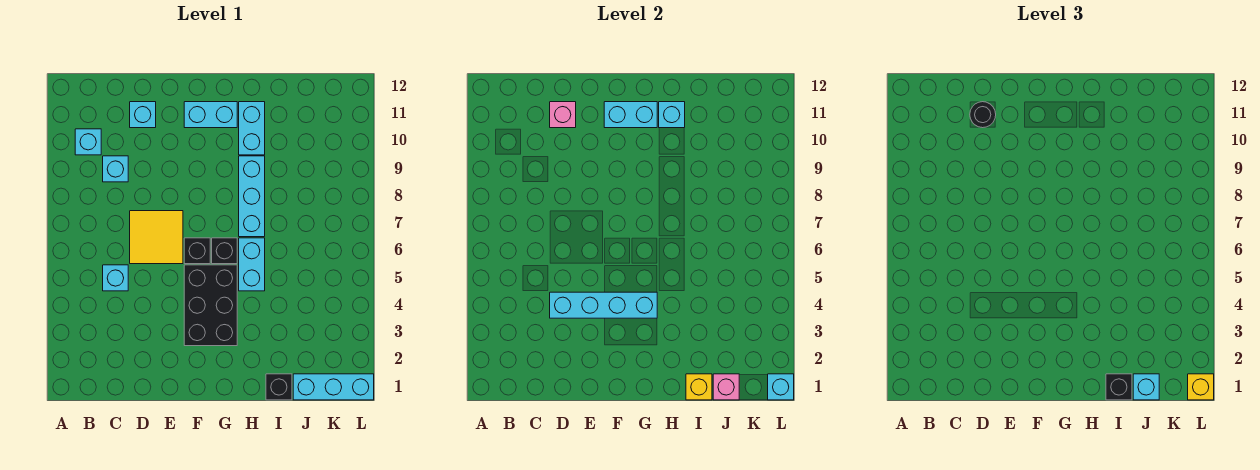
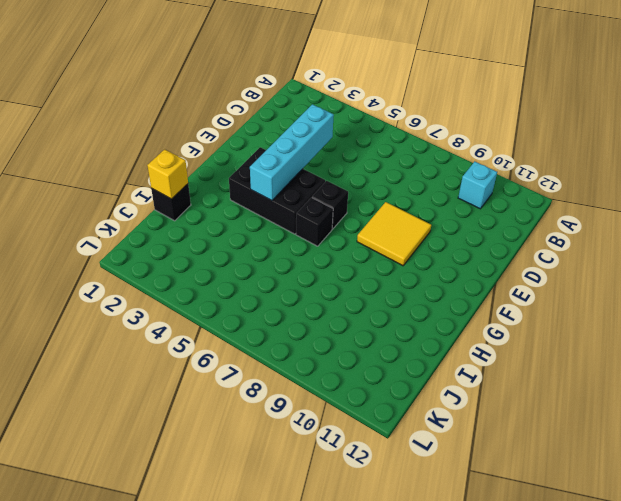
yellow tile E8:F9 level 1 -> yellow tile D6:E7 level 1
none -> cyan brick C5 level 1
none -> cyan brick C9 level 1
none -> cyan brick D11 level 1

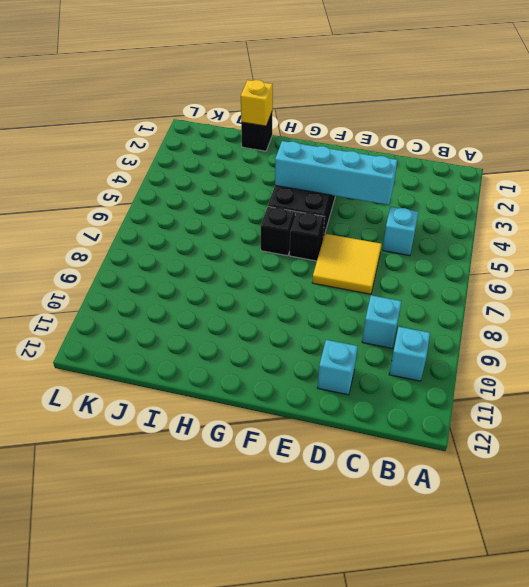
none -> cyan brick F11:G11 level 1
none -> cyan brick H5:H6 level 1
none -> cyan brick H7:H9 level 1

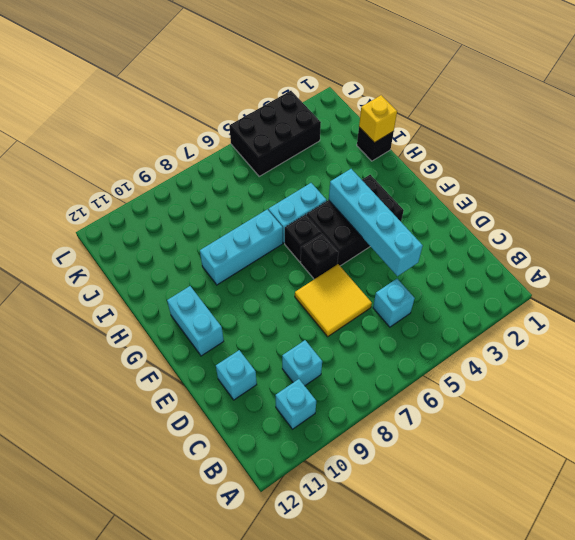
black brick K3:L5 level 1 -> none
none -> cyan brick H10:H11 level 1
none -> cyan brick J1:L1 level 1
none -> pink brick D11 level 2

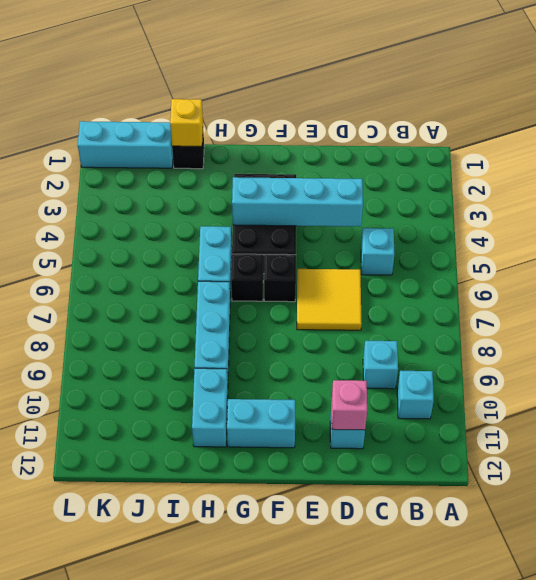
none -> cyan brick F11:G11 level 2
none -> cyan brick H11 level 2
none -> pink brick J1 level 2

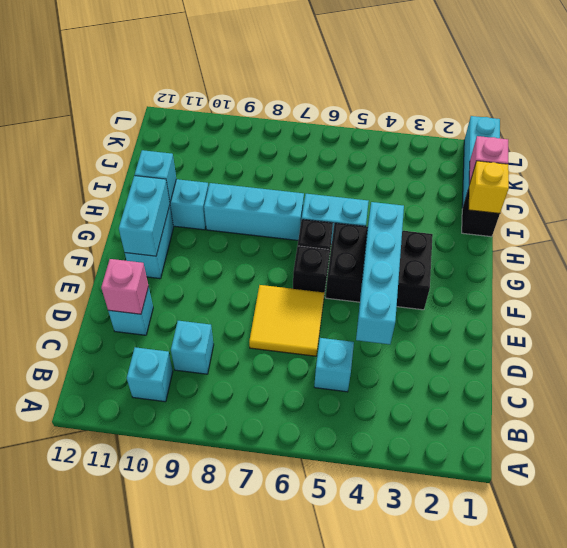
none -> cyan brick L1 level 2
none -> black round brick D11 level 3
none -> black brick I1 level 3

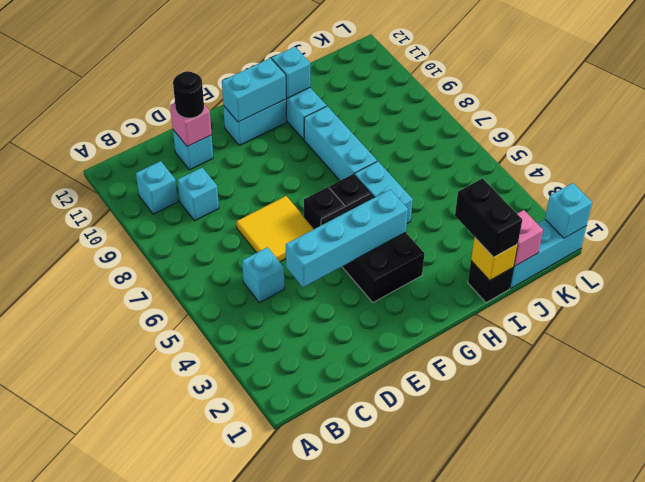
black brick I1:I2 level 3 -> black brick I1 level 3
none -> cyan brick J1 level 3
none -> yellow brick L1 level 3

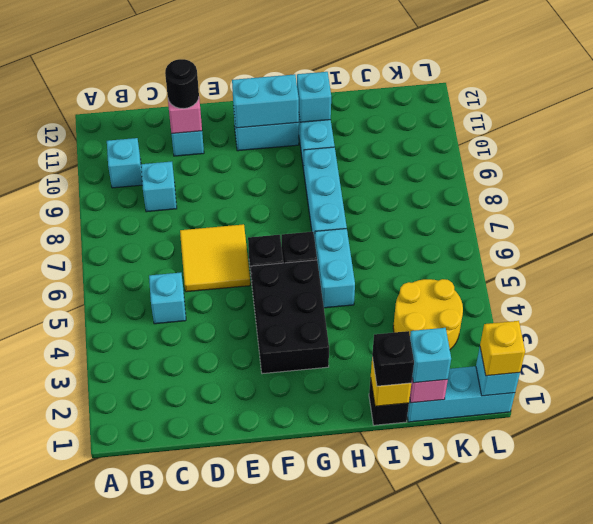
yellow round brick J3:K4 level 1 -> none
none -> cyan brick D4:G4 level 2

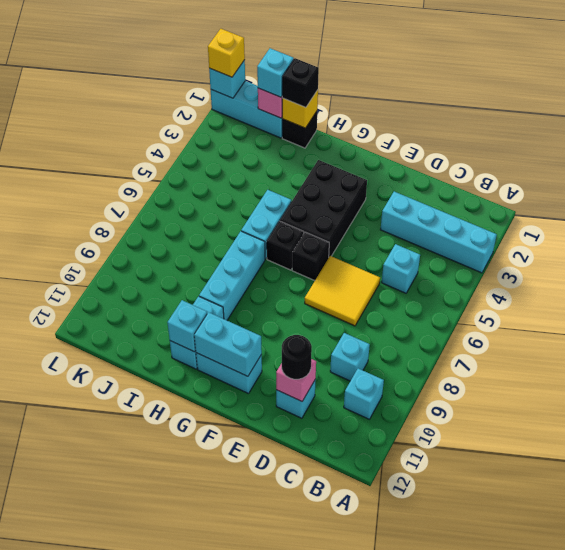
cyan brick A3:D3 level 1 -> cyan brick D4:G4 level 2

